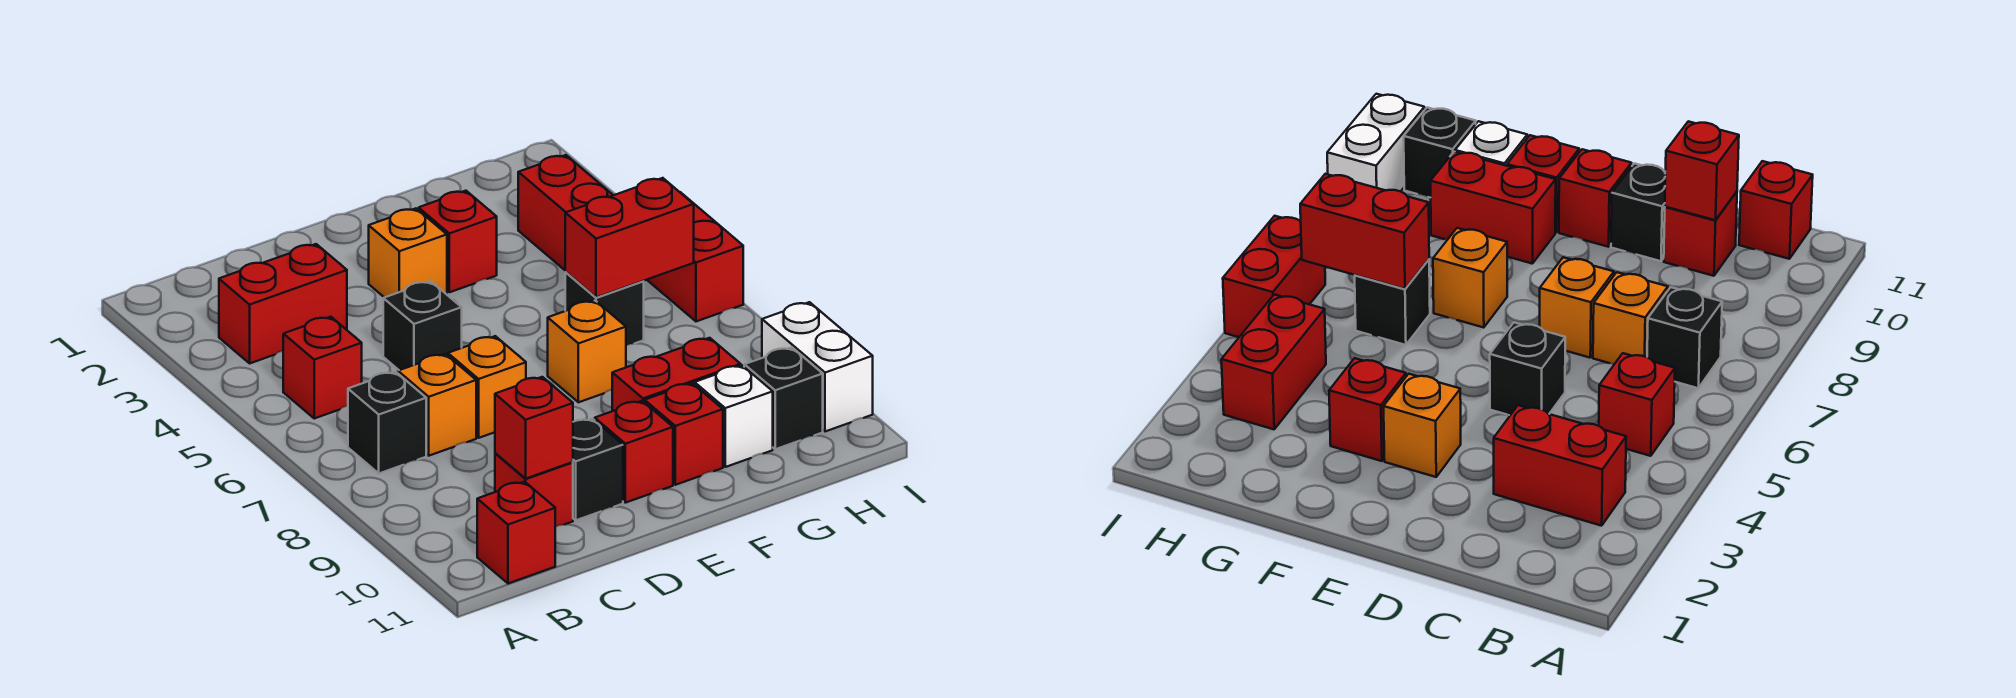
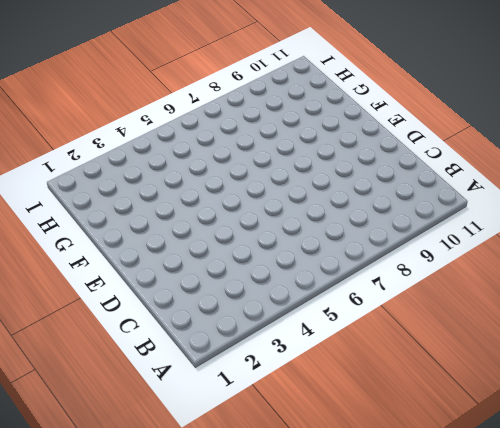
none -> red brick B3:C3 level 1
none -> red brick B5 level 1
none -> black brick B7 level 1

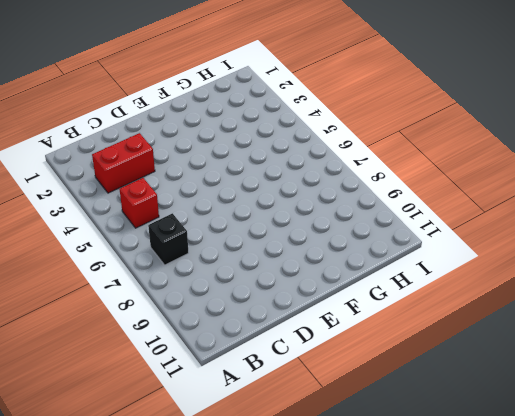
none -> red brick B11 level 1
none -> orange brick C7 level 1
none -> red brick C10 level 1

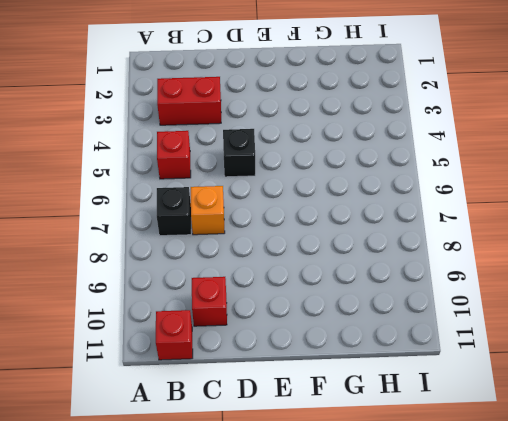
none -> orange brick D7 level 1
none -> black brick D10 level 1
none -> orange brick E3 level 1

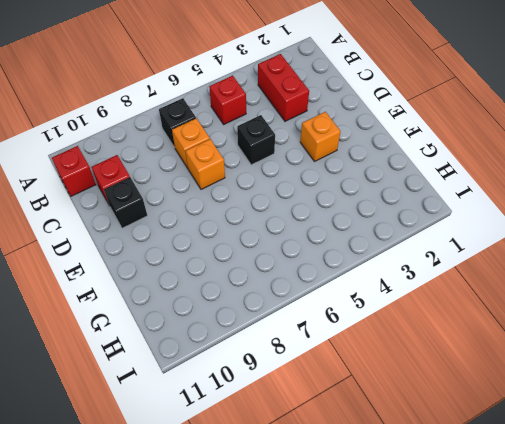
none -> red brick E10 level 1
none -> red brick F3 level 1
none -> orange brick F7 level 1

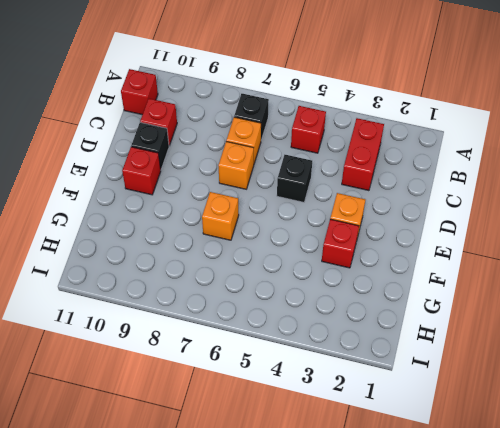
none -> red brick F9:G9 level 1
none -> red brick F10 level 1
none -> black brick G6 level 1

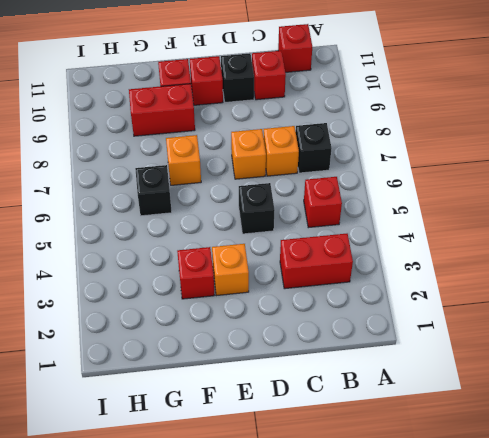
none -> white brick G10 level 1
none -> red brick H3:H4 level 1
none -> black brick H10 level 1

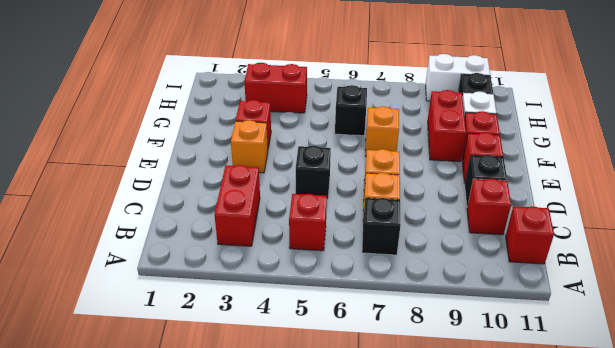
none -> red brick I5:I6 level 1
none -> red brick C10 level 2
none -> red brick G6:H6 level 2

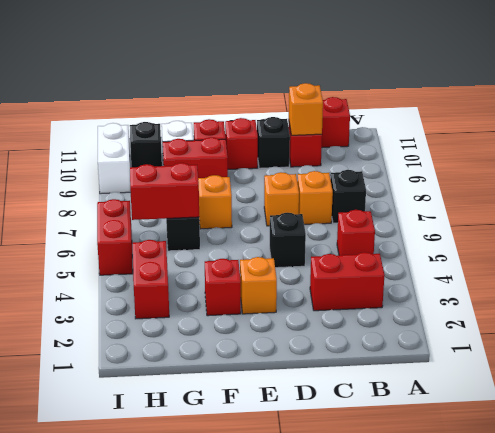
orange brick C10 level 2 -> red brick C10 level 2

